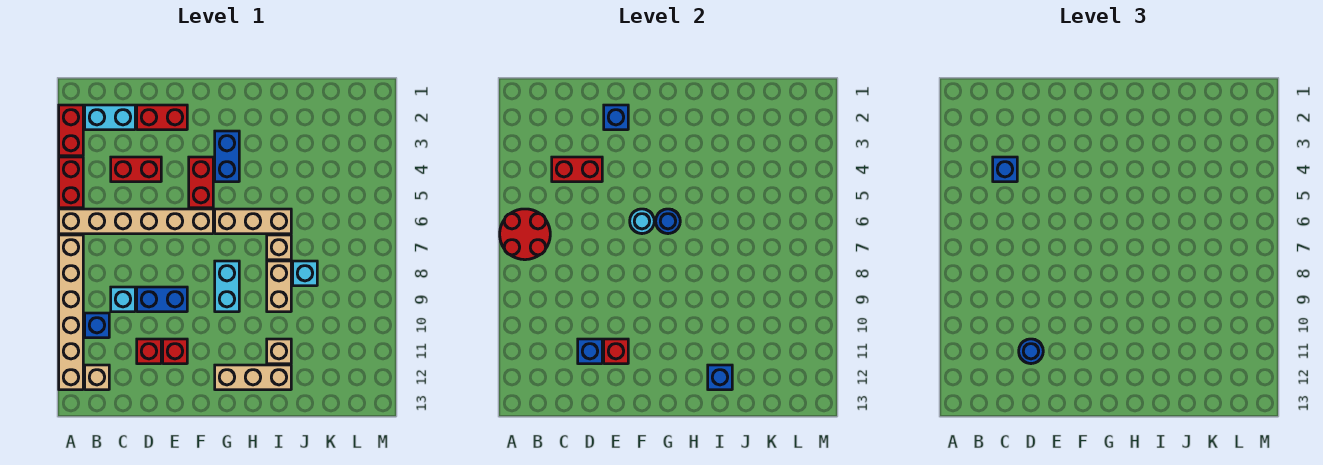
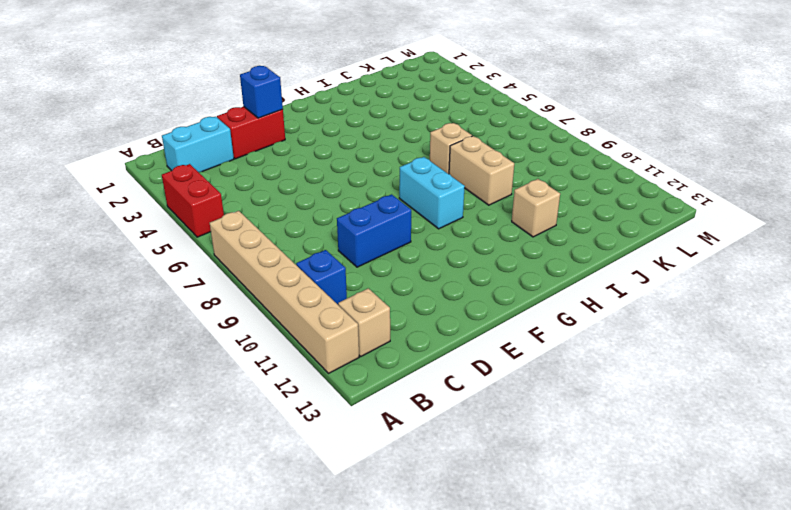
none -> red brick A2:A3 level 1
none -> tan brick A6:F6 level 1
none -> red brick C4:D4 level 1
none -> cyan brick C9 level 1

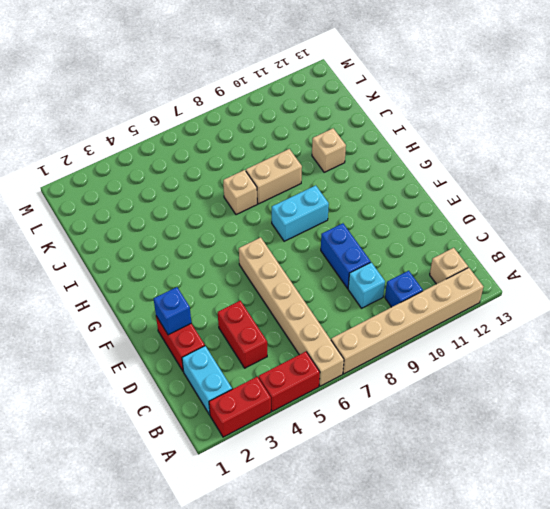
none -> red brick D11 level 1
none -> red brick E11 level 1
none -> red brick F4:F5 level 1
none -> blue brick G3:G4 level 1

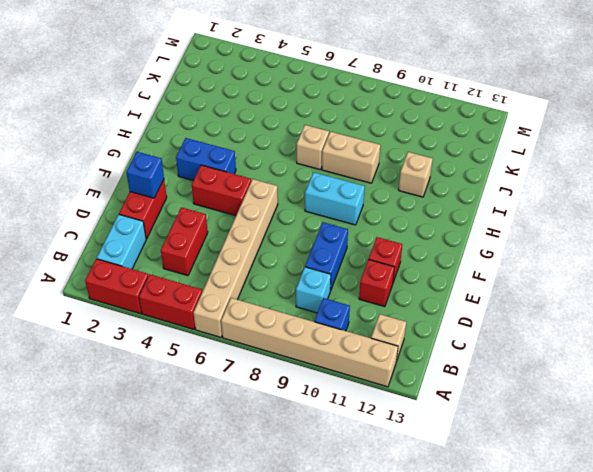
none -> tan brick G6:I6 level 1
none -> tan brick G12:I12 level 1
none -> cyan brick J8 level 1
none -> red round brick A6:B7 level 2

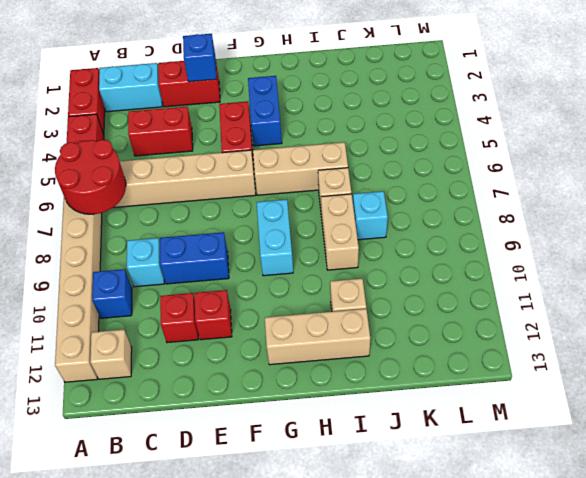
none -> red brick C4:D4 level 2
none -> blue brick D11 level 2
none -> red brick E11 level 2
none -> cyan round brick F6 level 2

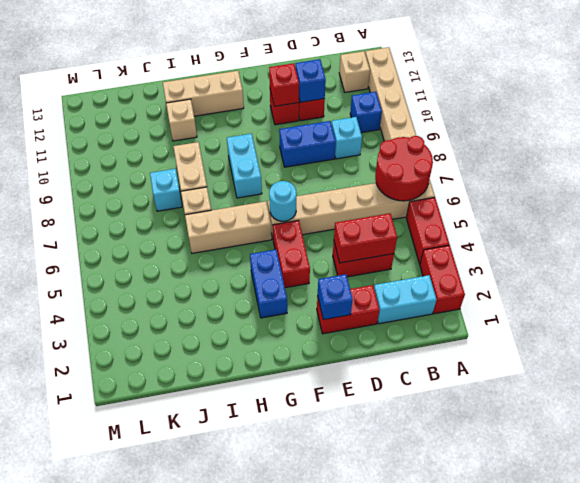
none -> blue round brick G6 level 2
none -> blue brick I12 level 2
none -> blue brick C4 level 3
none -> blue round brick D11 level 3

